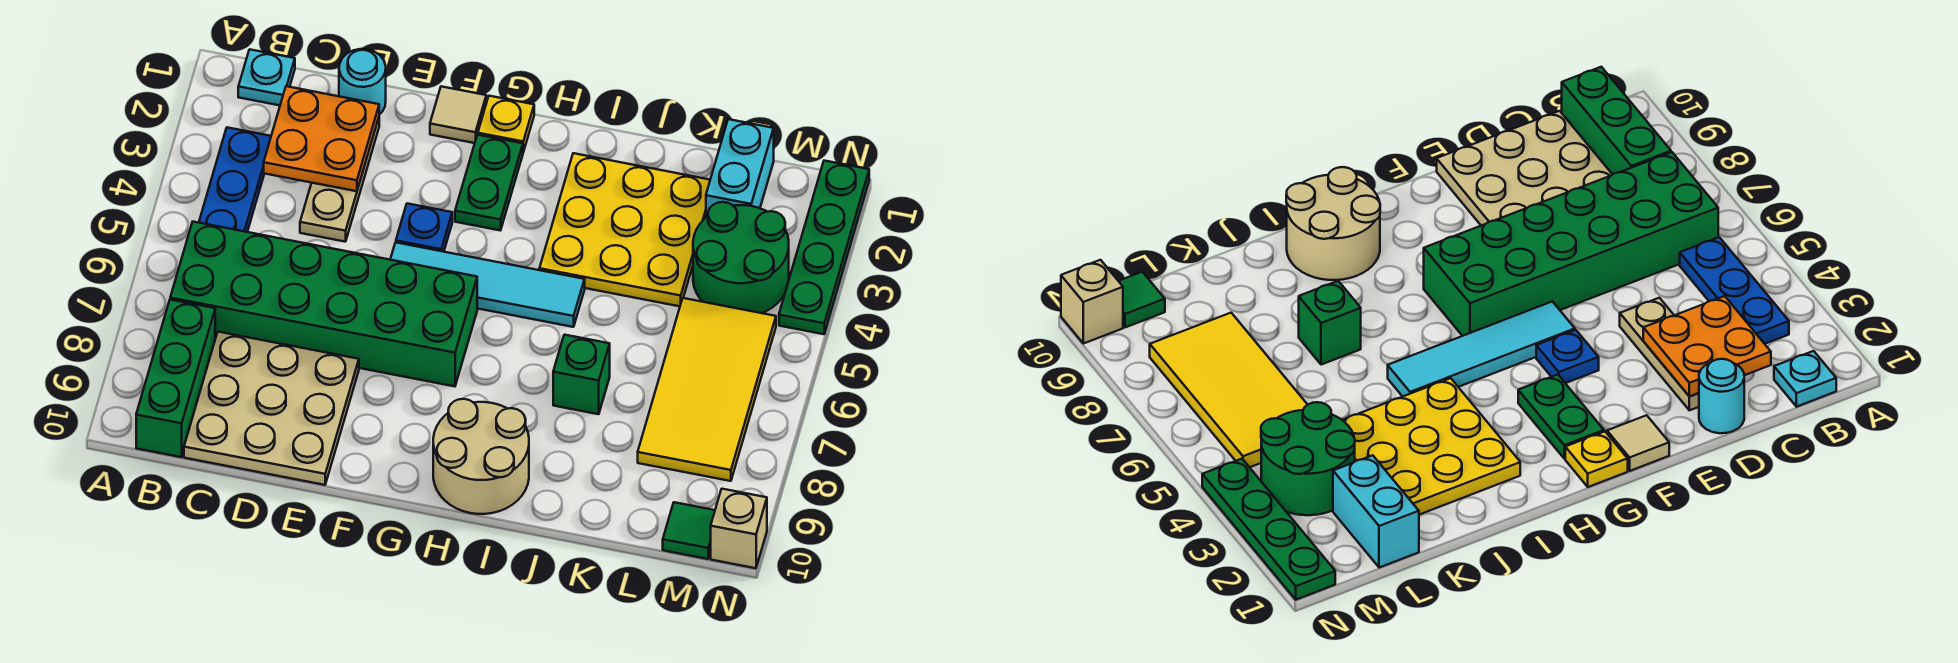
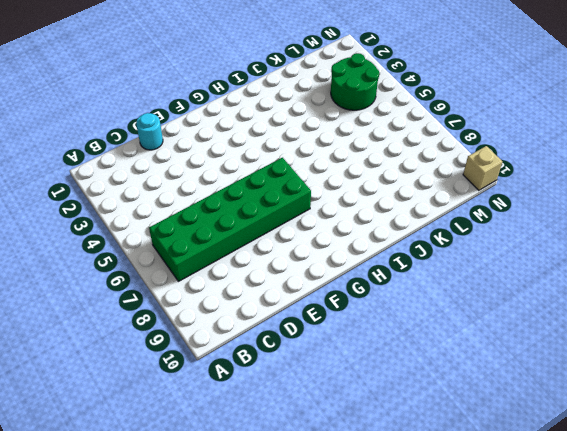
none -> cyan plate B1 level 1
none -> blue plate B3:B5 level 1
none -> green brick B8:B10 level 1

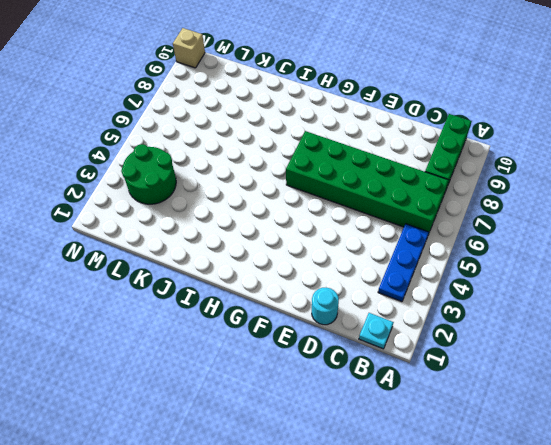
none -> tan plate C8:E10 level 1
none -> tan plate D2:D4 level 1
none -> tan tile F1 level 1

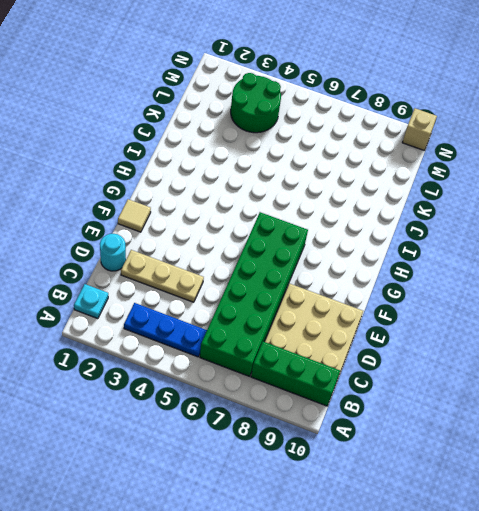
none -> blue plate F4 level 1
none -> cyan tile F5:I5 level 1
none -> yellow plate G1 level 1

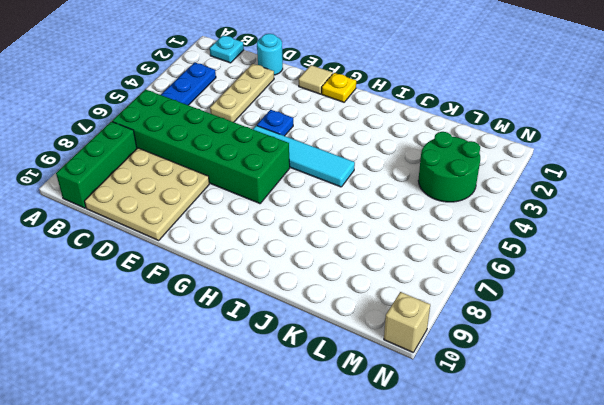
none -> green plate G2:G3 level 1
none -> tan round brick H9:I10 level 1
none -> yellow plate I2:K4 level 1

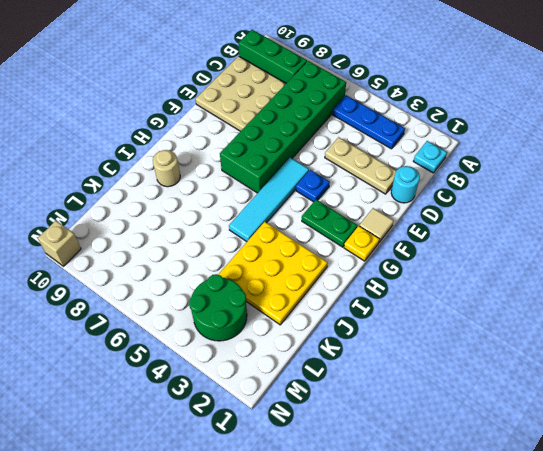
tan round brick I9 level 1 -> tan round brick H9:I10 level 1
none -> green brick J7 level 1
none -> cyan brick L1:L2 level 1
none -> yellow tile L5:M8 level 1

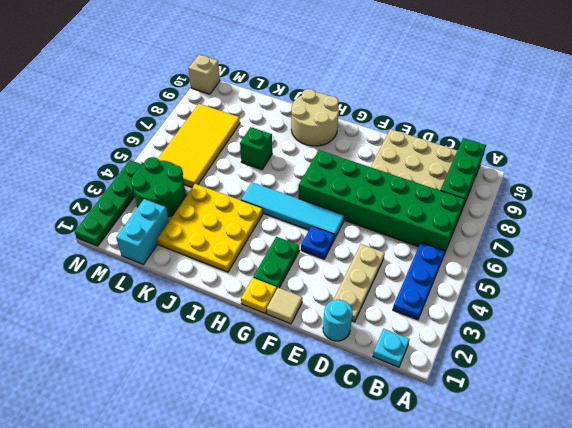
none -> green tile M10 level 1
none -> orange plate C2:D3 level 2

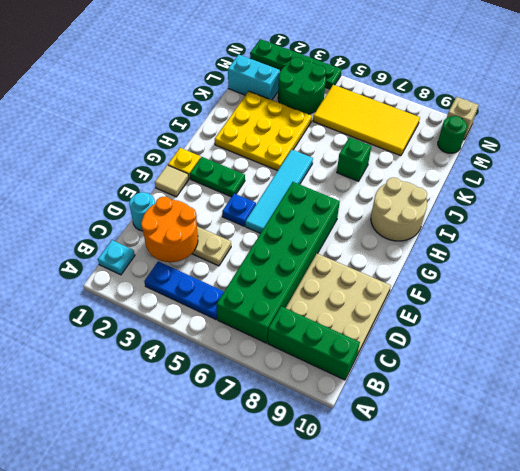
orange round brick C2:D3 level 2 -> orange plate C2:D3 level 2
green round brick M10 level 1 -> green tile M10 level 1

